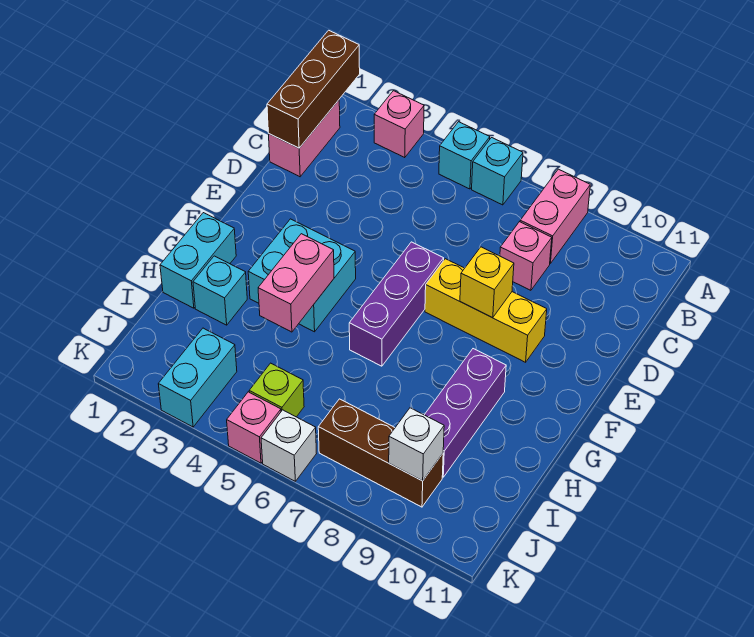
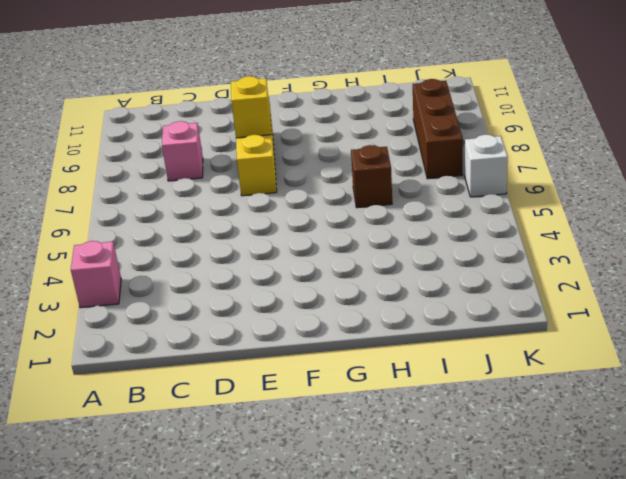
brown brick H6 level 1 -> none
none -> cyan brick A5 level 1
none -> cyan brick A6 level 1
none -> pink brick A8:B8 level 1

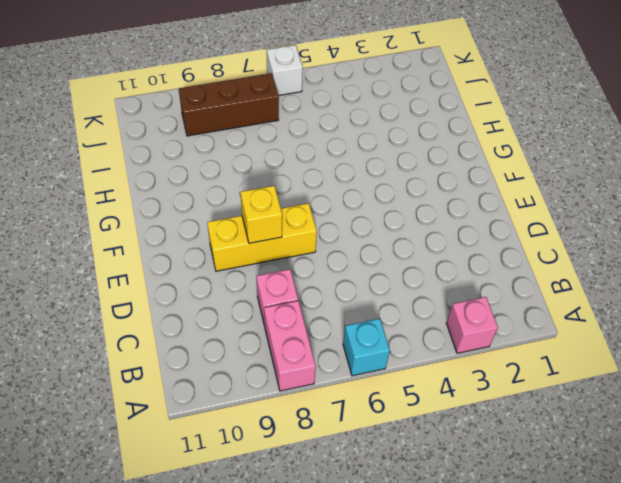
none -> cyan brick A5 level 1
none -> pink brick B1:C1 level 1
none -> purple brick E6:G6 level 1

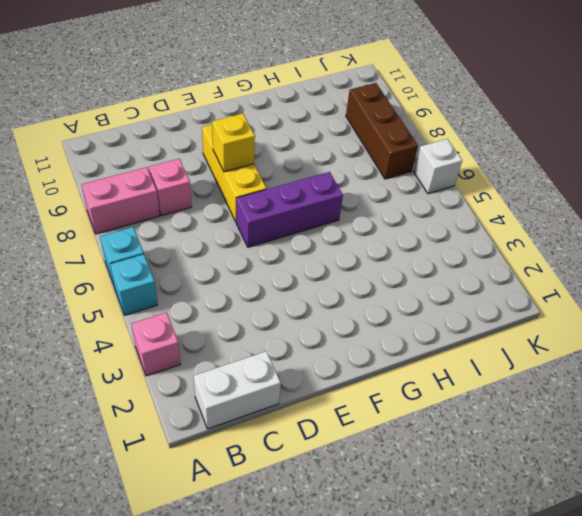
white brick B1:C1 level 1 -> pink brick B1:C1 level 1
none -> cyan brick F3:G4 level 1
none -> cyan brick G1:H1 level 1
none -> purple brick G9:I9 level 1

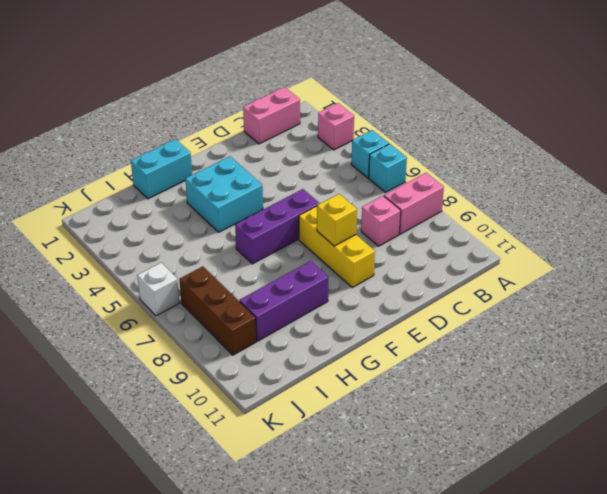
none -> cyan brick H2 level 1
none -> cyan brick J3:K3 level 1
none -> lime brick J5 level 1

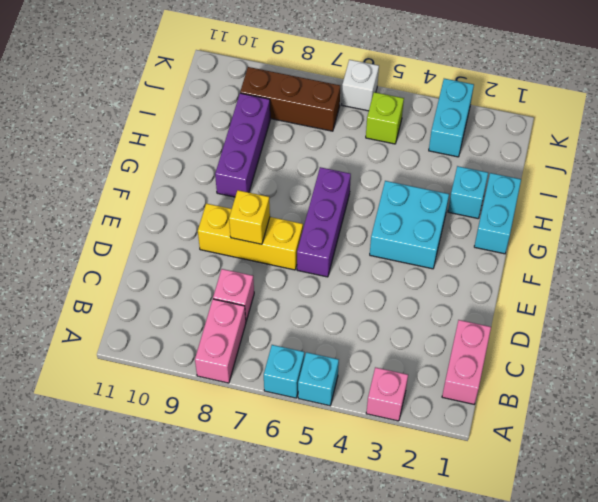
none -> pink brick K5 level 1
none -> brown brick A1:C1 level 2
none -> pink brick G4:H4 level 2

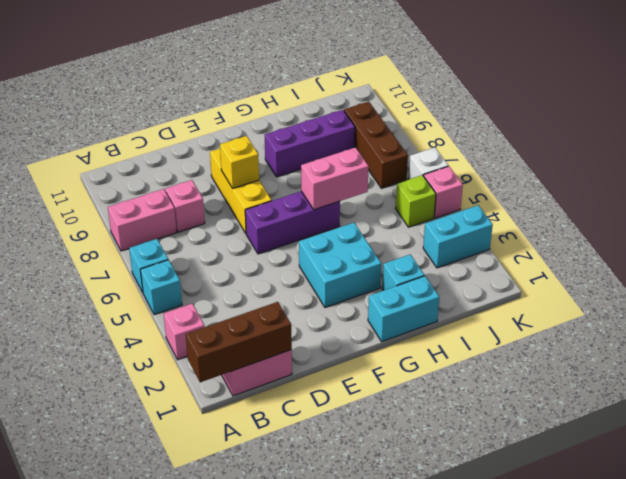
pink brick G6:H6 level 2 -> pink brick G4:H4 level 2
none -> white brick J9 level 2

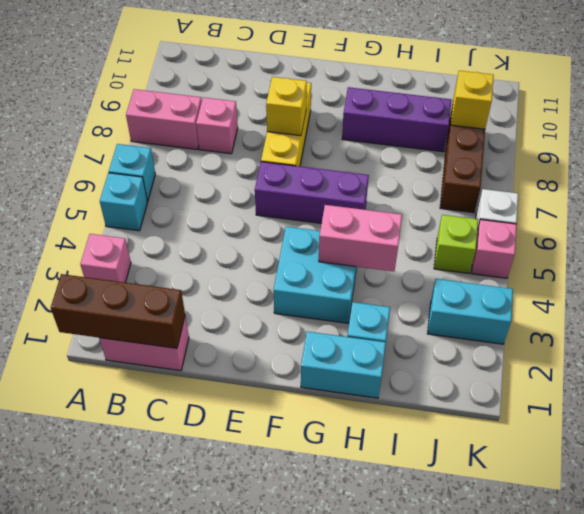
yellow brick J9 level 2 -> white brick J9 level 2

